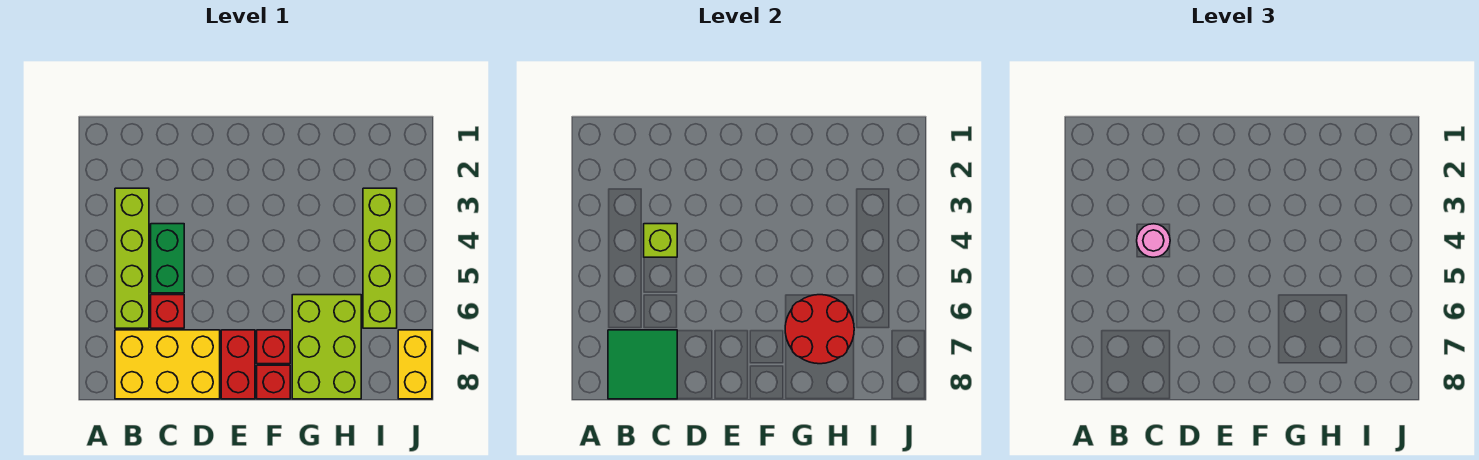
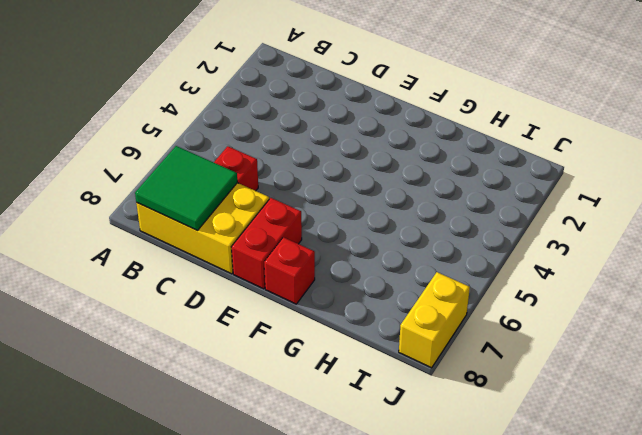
none -> lime brick B3:B6 level 1
none -> green brick C4:C5 level 1
none -> red brick F7 level 1

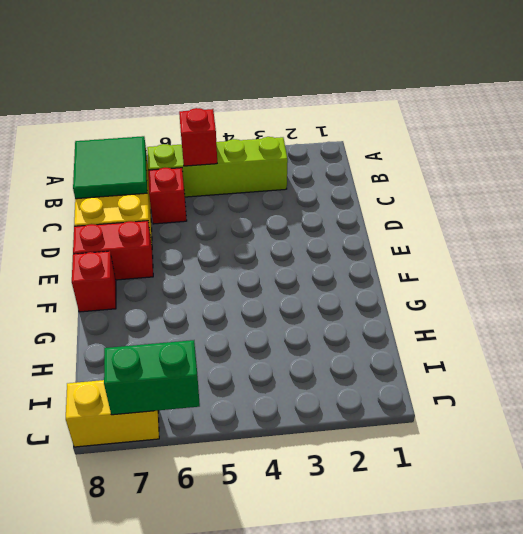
red brick B5 level 2 -> red brick F7 level 1
green brick J6:J7 level 2 -> green brick C4:C5 level 1
none -> lime brick G6:H8 level 1
none -> lime brick I3:I6 level 1
none -> lime brick C4 level 2

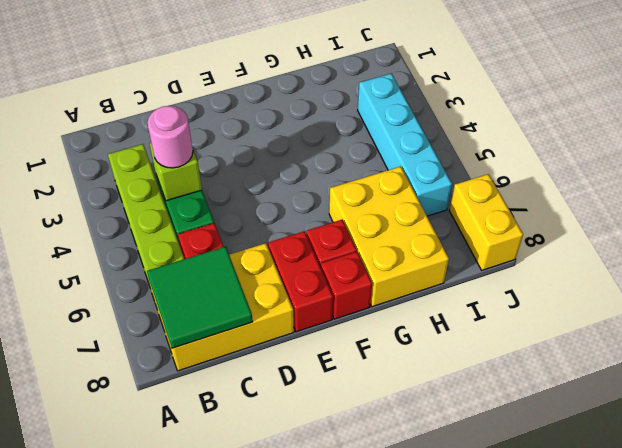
yellow brick G6:H8 level 1 -> lime brick G6:H8 level 1
cyan brick I3:I6 level 1 -> lime brick I3:I6 level 1
none -> red round brick G6:H7 level 2

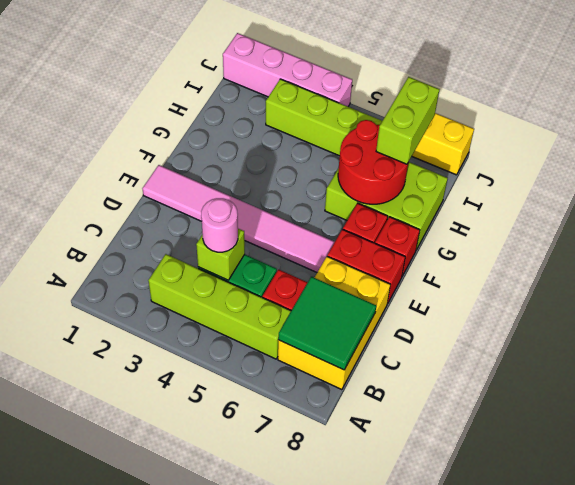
pink tile E1:E6 level 1 -> none
lime brick H7:I7 level 3 -> none
pink brick J1:J4 level 1 -> none

